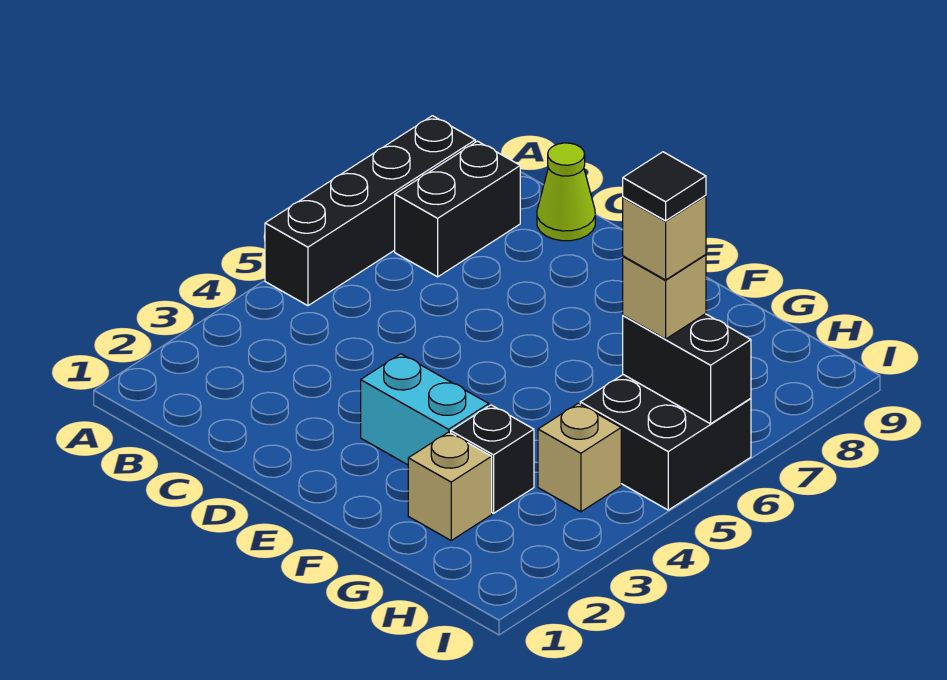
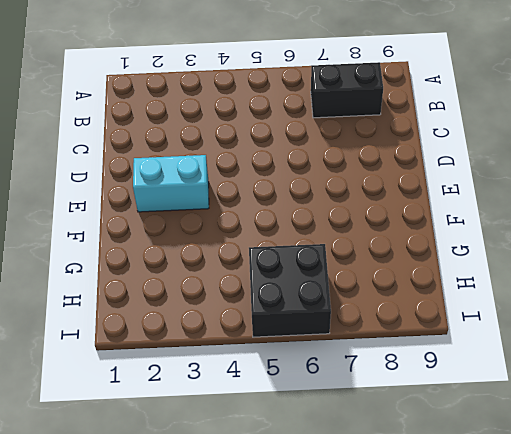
cyan brick E2:E3 level 1 -> cyan brick E3:F3 level 1
none -> black brick A5:A8 level 1
none -> lime cone C9 level 1
none -> tan brick G2 level 1

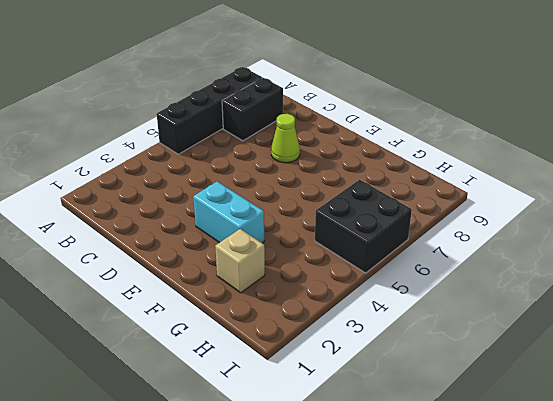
lime cone D7 level 1 -> lime cone C9 level 1
none -> black brick G3 level 1
none -> tan brick H4 level 1
none -> black brick H6:I6 level 2

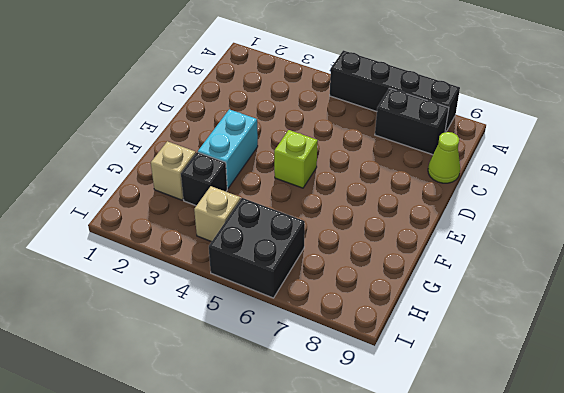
lime brick E5 level 1 -> none
none -> black brick H6:I6 level 2
none -> tan brick H6 level 3
none -> tan brick H6 level 4

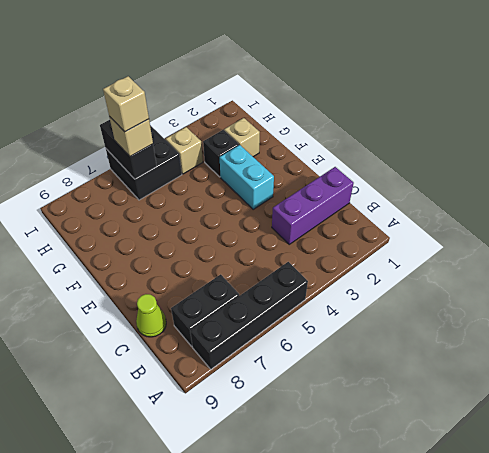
purple brick C1:C3 level 1 -> none
none -> black tile H6 level 5

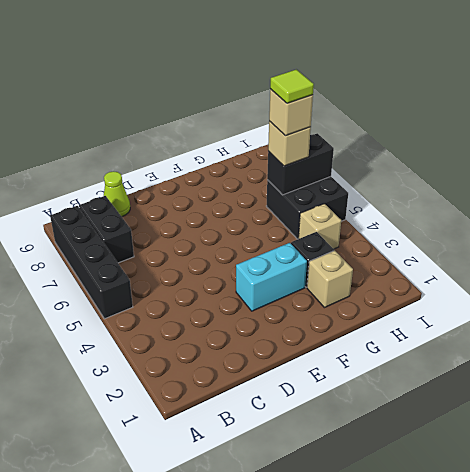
lime tile H6 level 5 -> black tile H6 level 5

